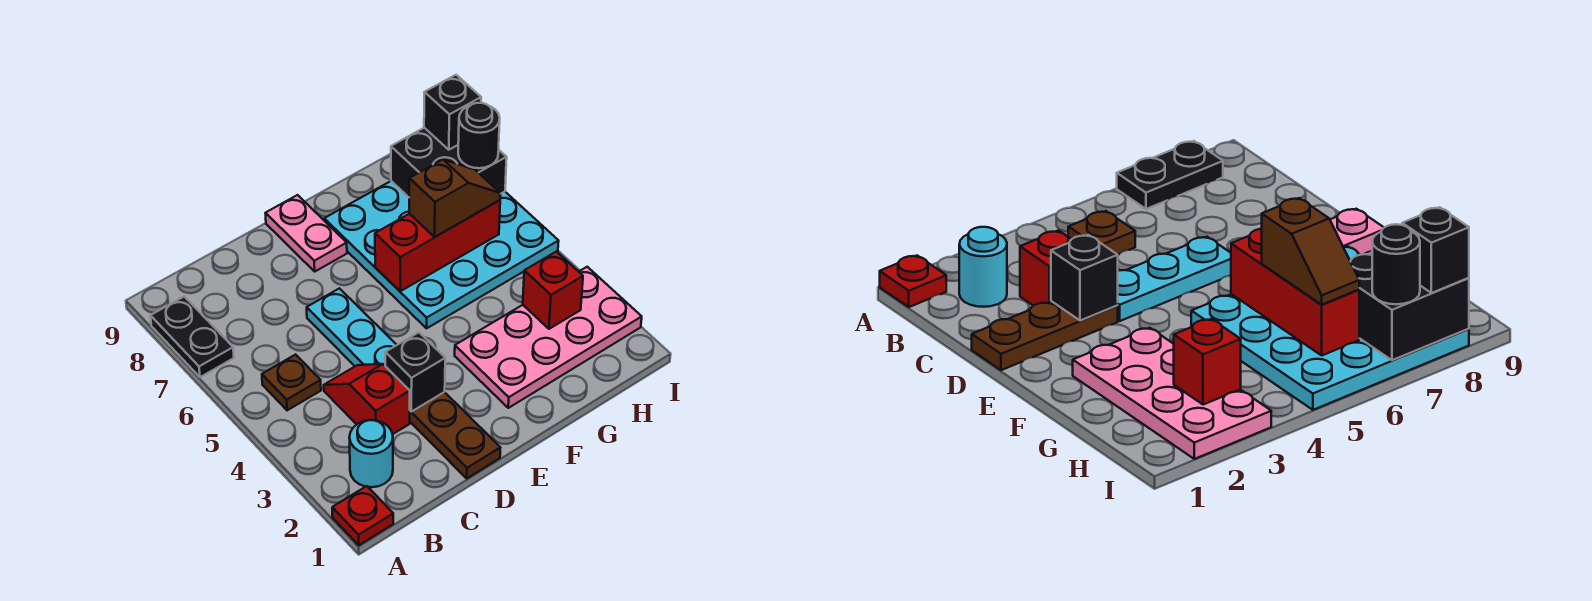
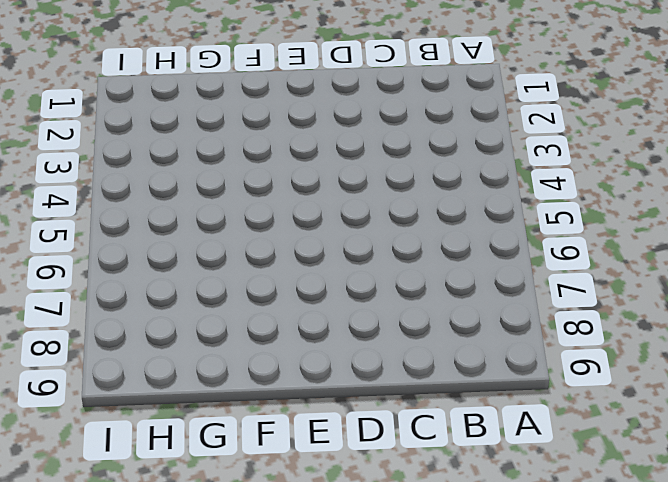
none -> red plate A1 level 1
none -> black plate A7:A8 level 1
none -> cyan round brick B2 level 1

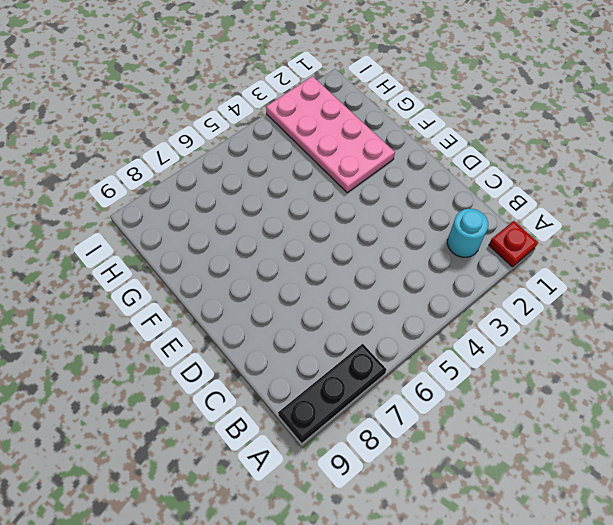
black plate A7:A9 level 1 -> black plate A7:A8 level 1
none -> brown plate B5 level 1
none -> red slope C3:C4 level 1 top 3
none -> brown plate D1:D3 level 1

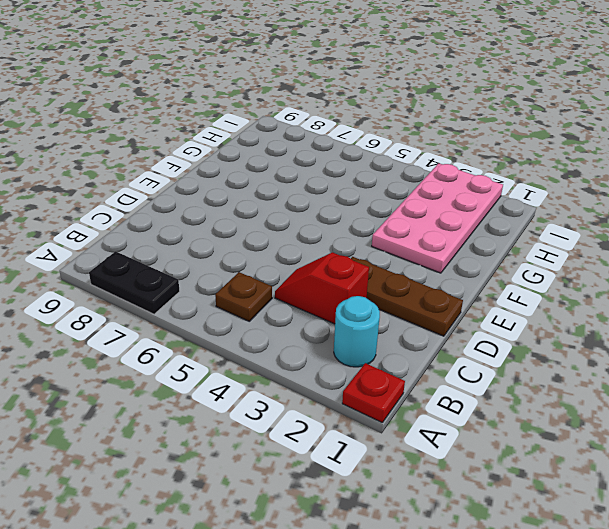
none -> cyan plate D4:D6 level 1
none -> pink plate E8:E9 level 1
none -> cyan plate F5:I8 level 1

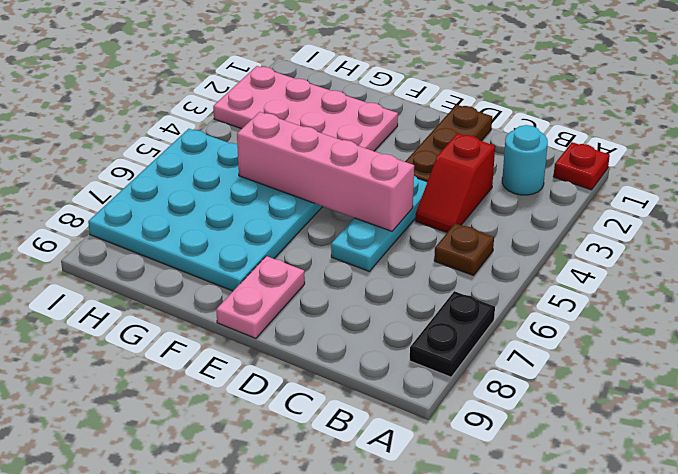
pink brick D5:G5 level 2 -> none
none -> black brick D3 level 2
none -> red brick F6:H6 level 2
none -> red brick H3 level 2

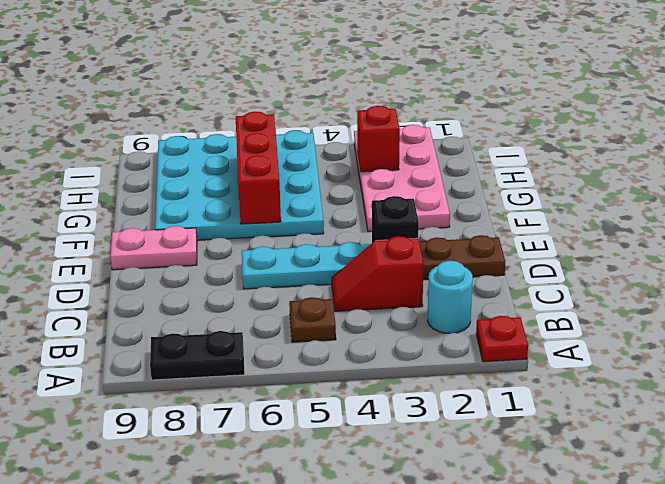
none -> black brick H7:I8 level 2
none -> brown slope G6:H6 level 3 top G
none -> black round brick I7 level 3

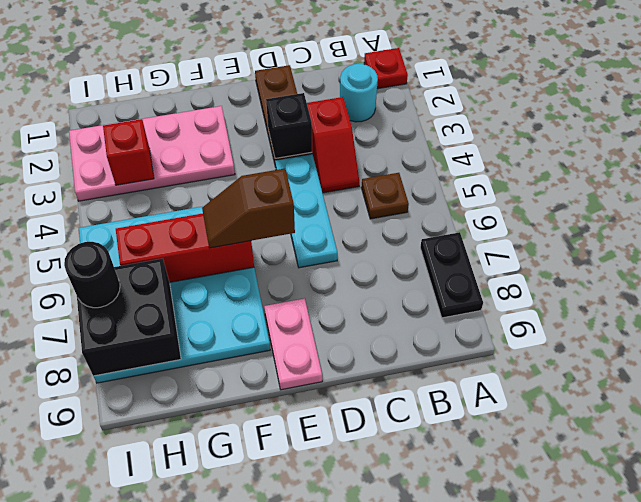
brown slope E6:F6 level 3 top E -> brown slope G6:H6 level 3 top G
none -> black brick I8 level 3

